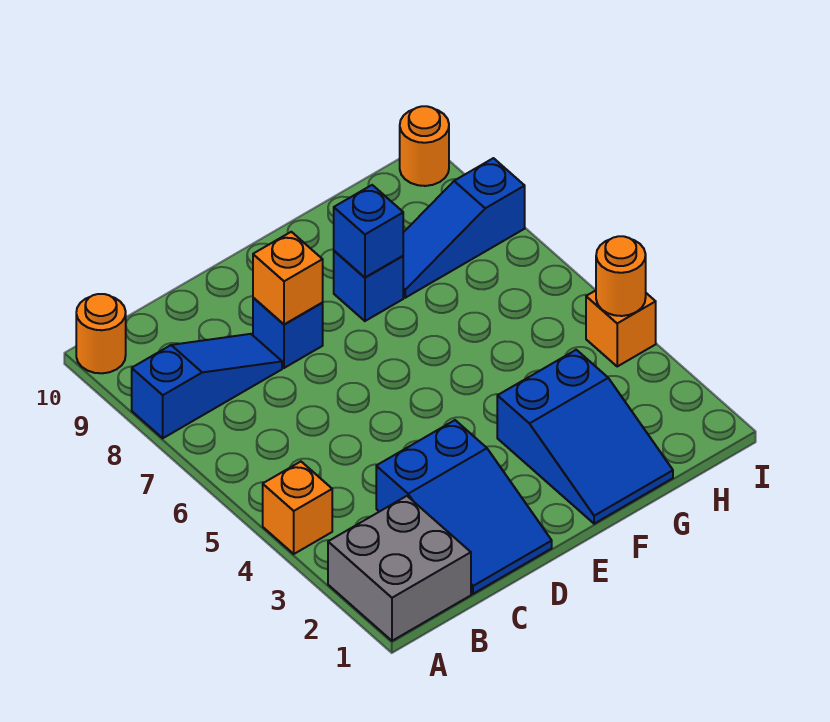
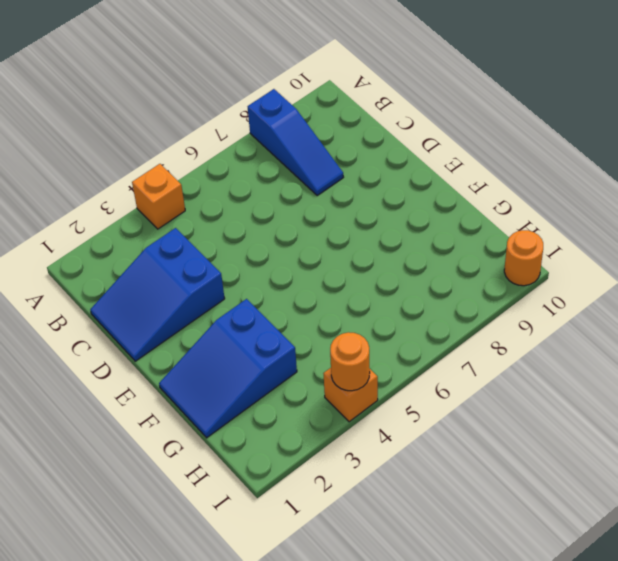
none -> grey brick A1:B2 level 1
none -> orange round brick A10 level 1
none -> blue brick D8 level 1

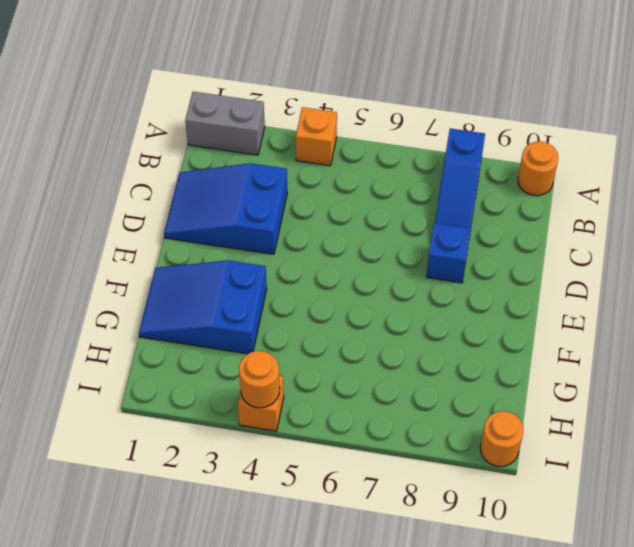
grey brick A1:A2 level 1 -> grey brick A1:B2 level 1
none -> blue brick F8 level 1
none -> blue slope G8:I8 level 1 top I
none -> orange brick D8 level 2

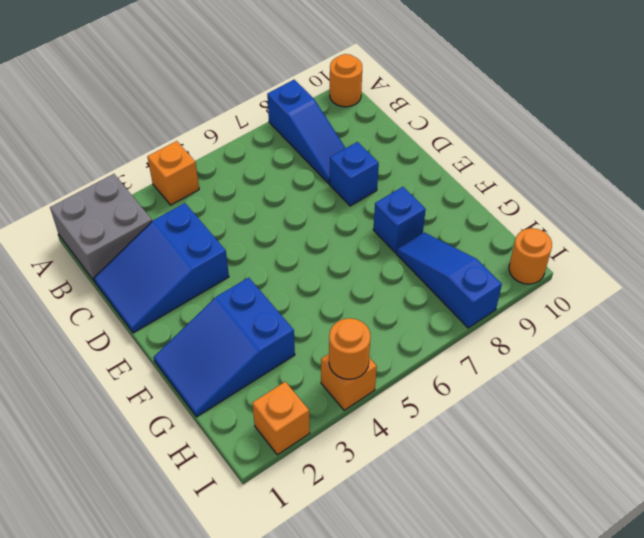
orange brick I2 level 1 -> orange brick D8 level 2
none -> blue brick F8 level 2

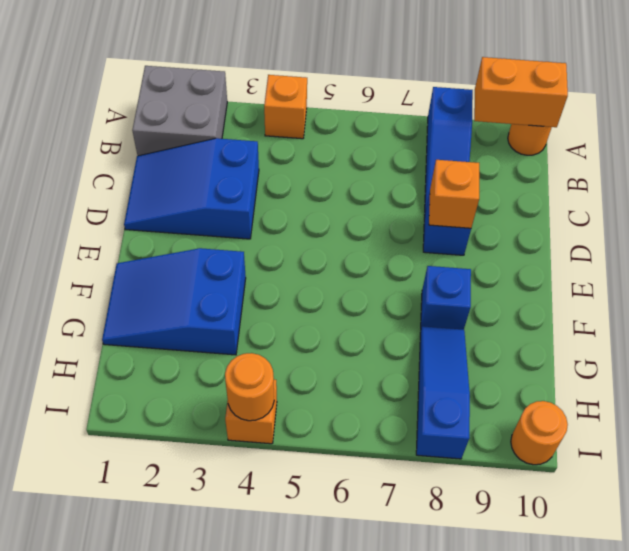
orange brick A9:A10 level 2 -> none
none -> blue brick F8 level 2

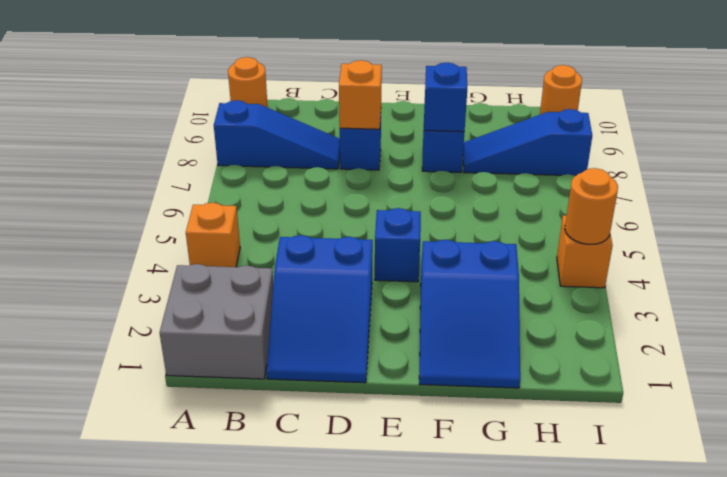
blue brick E4 level 1 -> none

